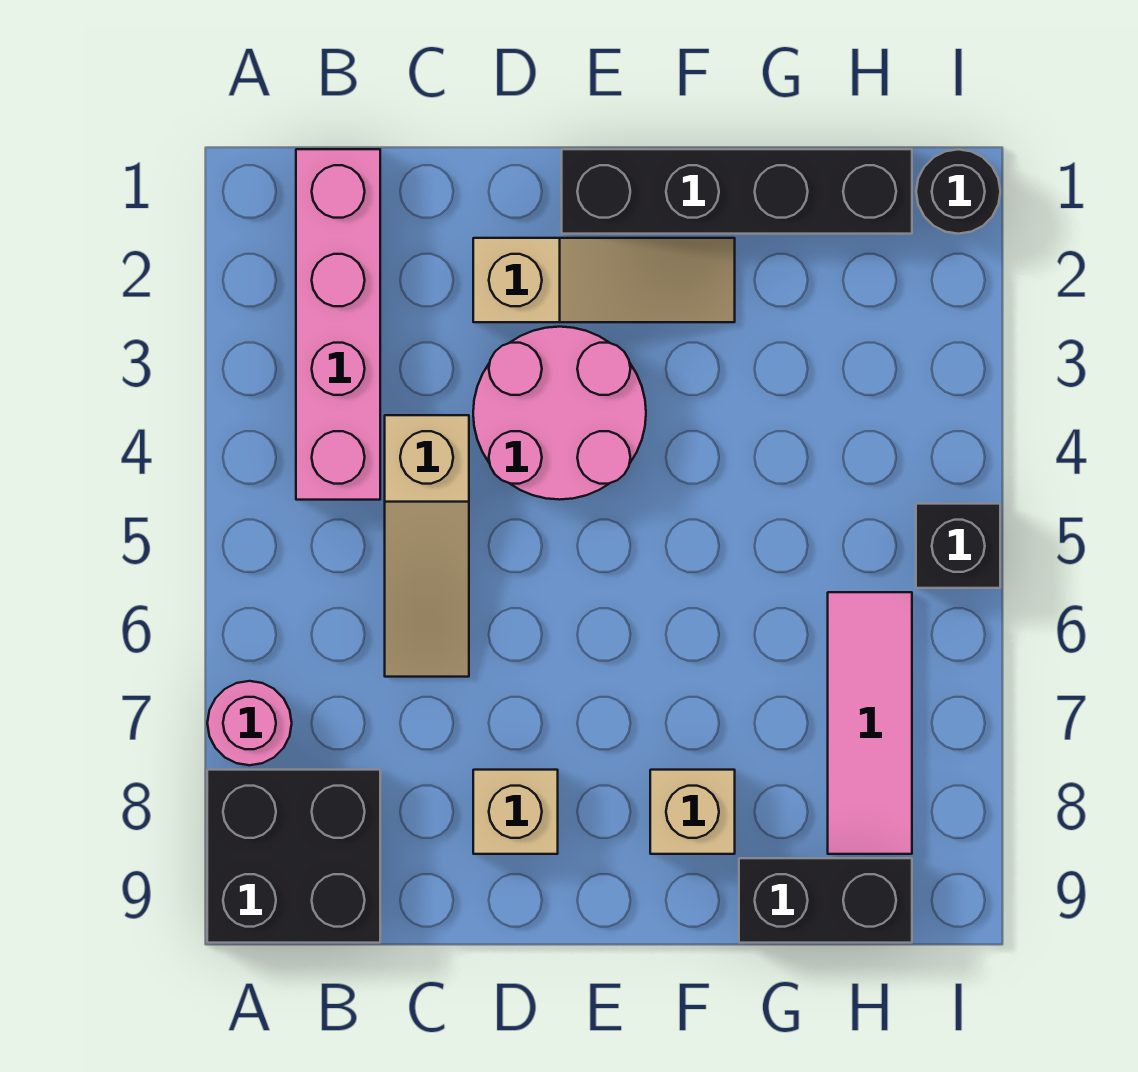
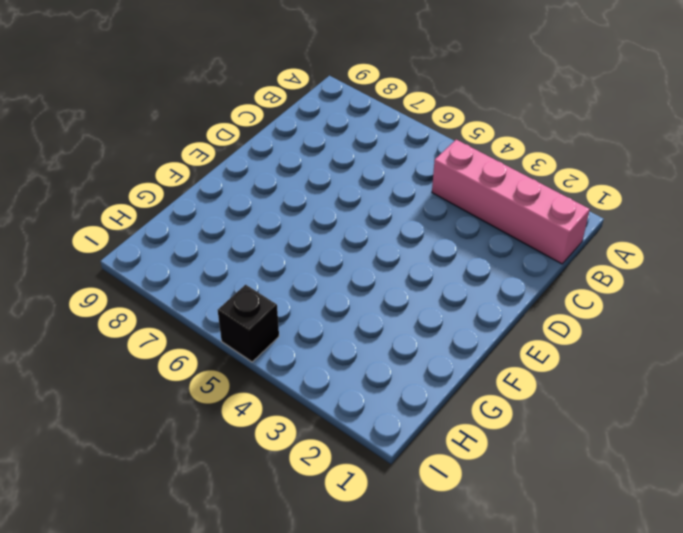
none -> pink round brick A7 level 1
none -> black brick A8:B9 level 1
none -> tan slope C4:C6 level 1 top 4

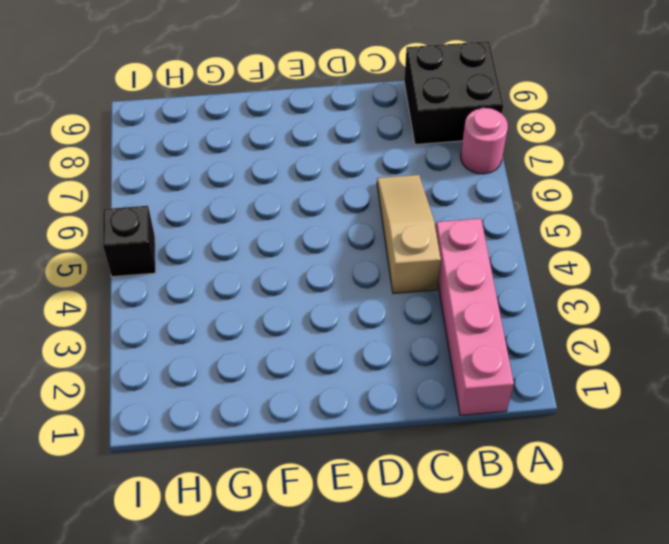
none -> tan slope D2:F2 level 1 top D
none -> pink round brick D3:E4 level 1
none -> tan brick D8 level 1

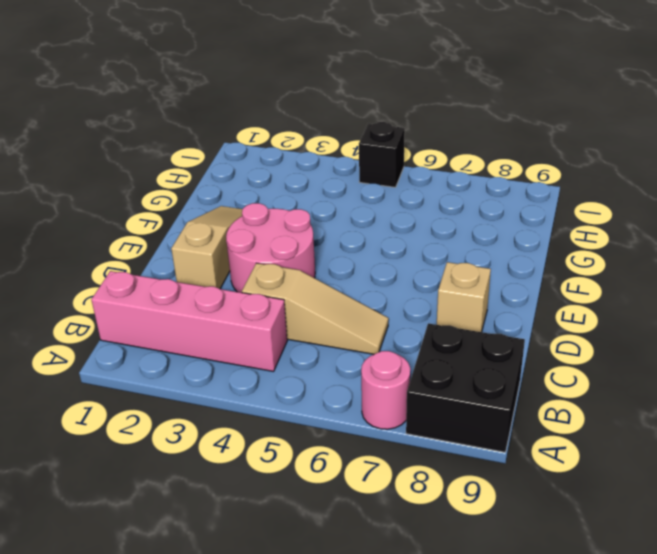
none -> black brick E1:H1 level 1
none -> tan brick F8 level 1
none -> black brick G9:H9 level 1

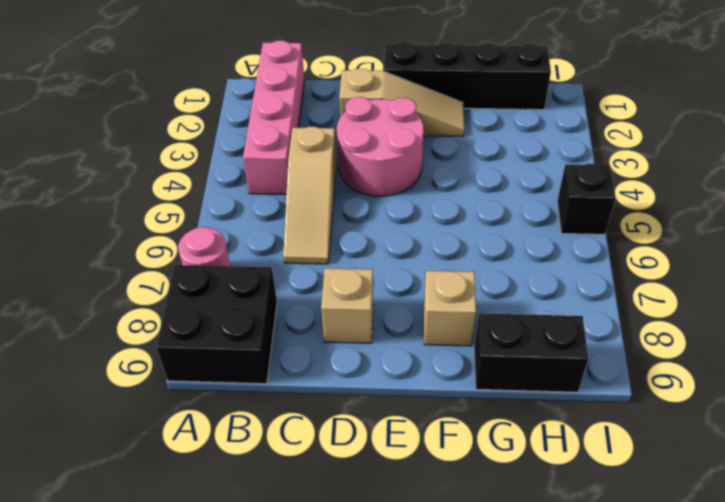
none -> pink tile H6:H8 level 1
none -> black round brick I1 level 1

